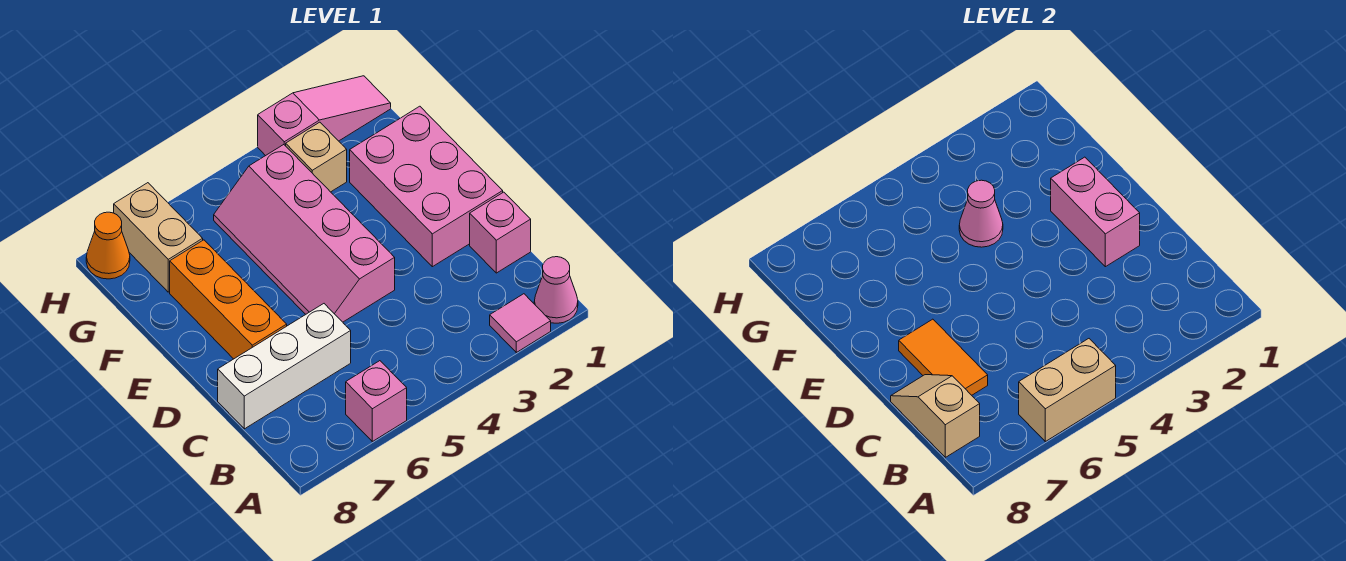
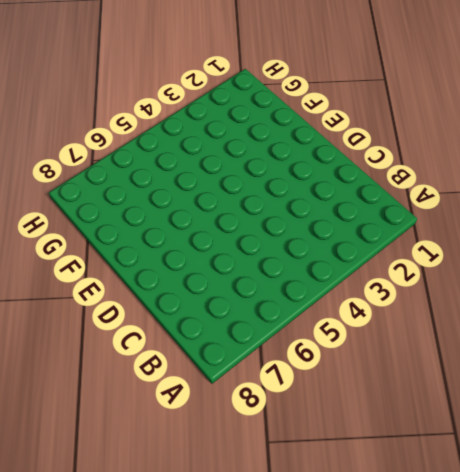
none -> pink cone A1 level 1
none -> pink tile A2 level 1
none -> pink brick A6 level 1

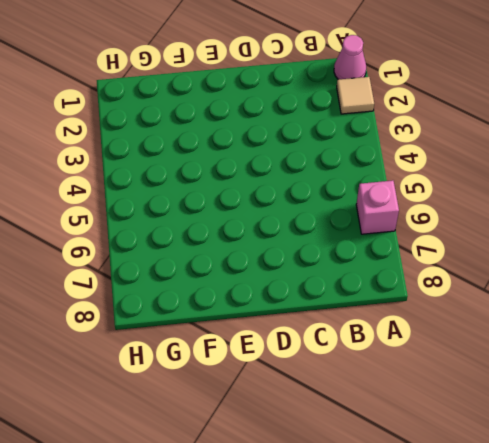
tan tile A2 level 1 -> pink tile A2 level 1
none -> pink brick C1 level 1
none -> white brick C6:C8 level 1
none -> pink brick D1:F2 level 1

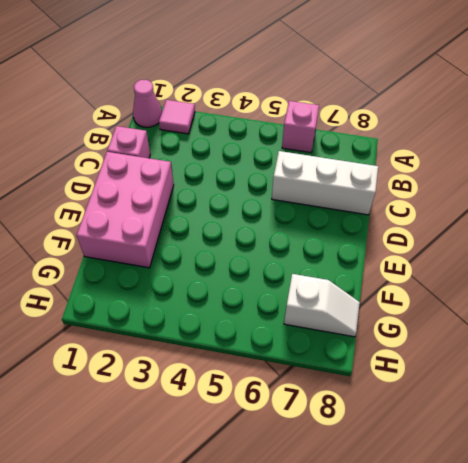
white slope G7:G8 level 1 top 7 -> tan brick G7:H7 level 1
none -> pink slope D4:G5 level 1 top 4
none -> orange brick D7:F7 level 1
none -> tan brick G3 level 1

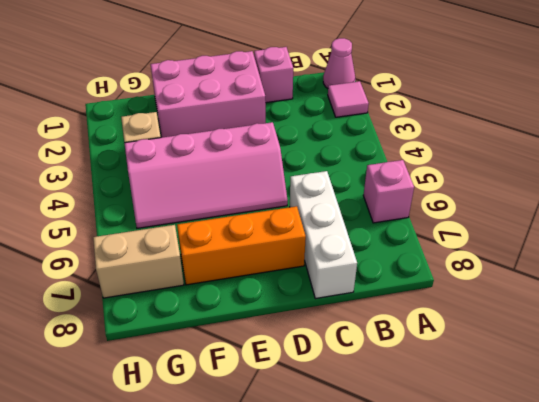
none -> pink slope H1:H3 level 1 top 3
none -> orange cone H8 level 1
none -> tan brick A5:A6 level 2

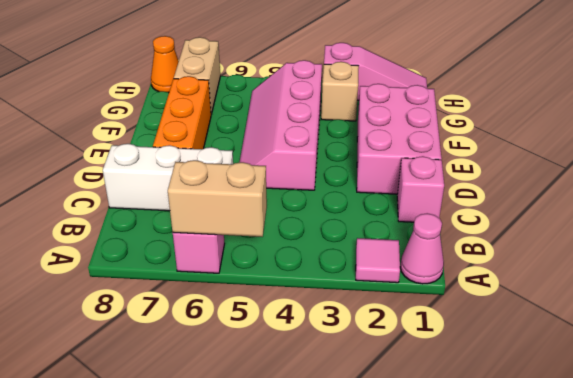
none -> tan slope B8:C8 level 2 top B
none -> orange tile C7:D7 level 2
none -> pink brick D2:E2 level 2

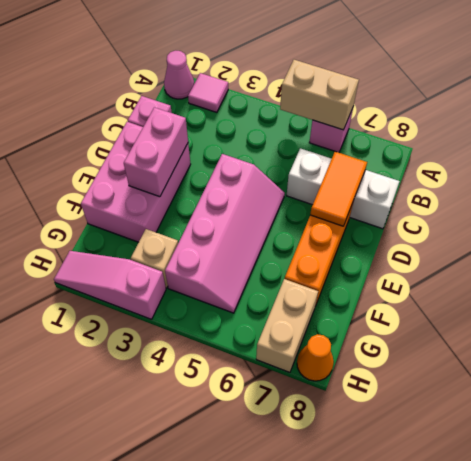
none -> tan slope B8:C8 level 2 top B
none -> pink cone F4 level 2

